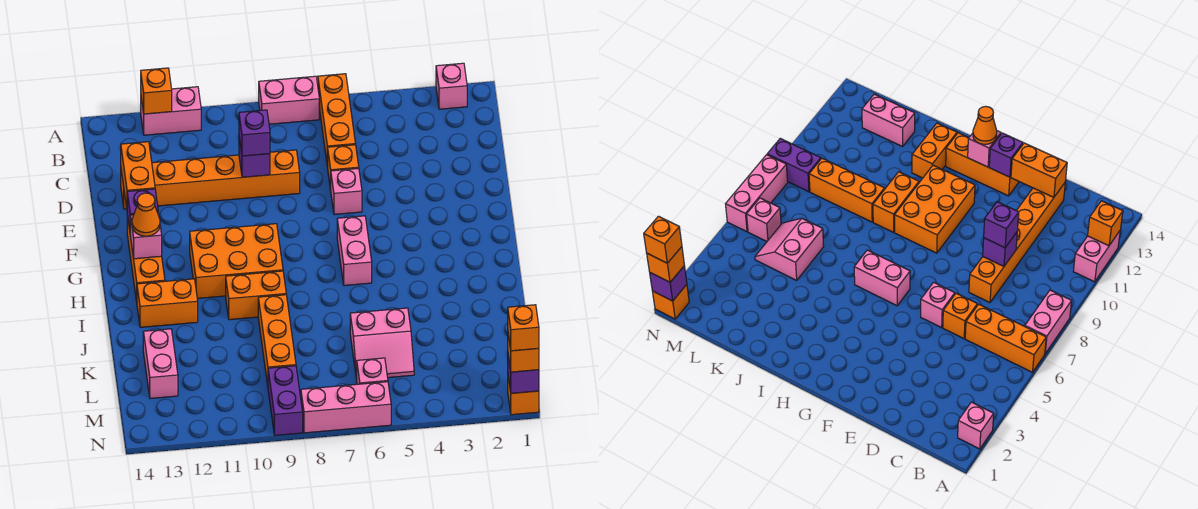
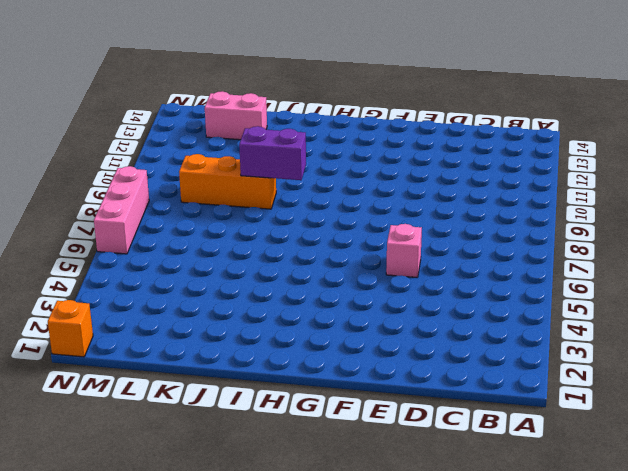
purple brick I9:J9 level 2 -> purple brick M9:N9 level 1
none -> pink brick A2 level 1
none -> orange brick A6:C6 level 1
none -> pink brick A7:A8 level 1

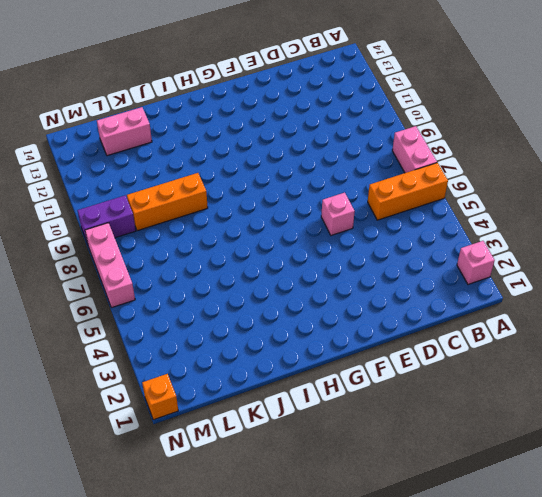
none -> pink brick A11:A12 level 1
none -> orange brick D6 level 1
none -> orange brick D8:D13 level 1

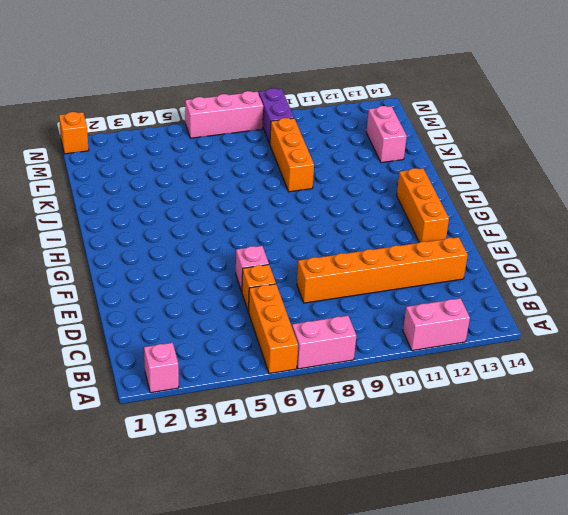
none -> pink brick G6:H6 level 1
none -> orange brick G9:H11 level 1
none -> orange brick I9:I10 level 1

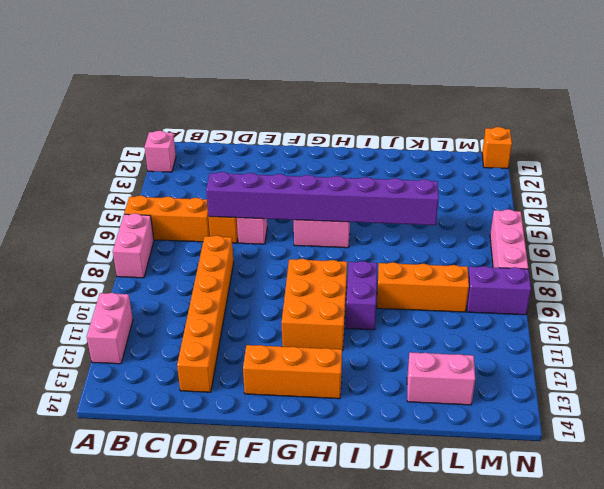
purple brick D6:K6 level 2 -> none
purple brick I9:I10 level 1 -> orange brick I9:I10 level 1
none -> orange brick I12:I13 level 1
none -> pink slope K5:L6 level 1 top K
none -> pink brick M6 level 1

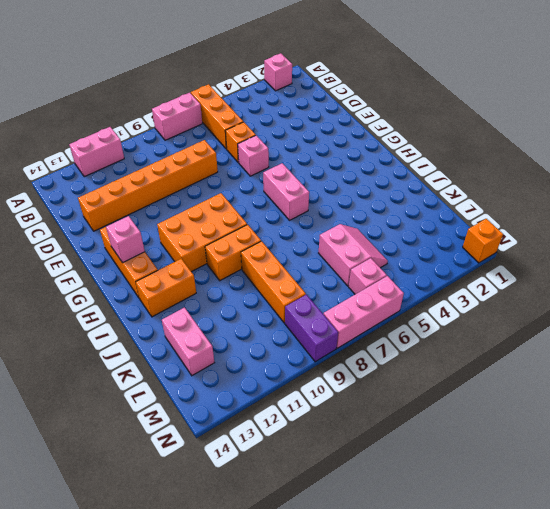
pink slope K5:L6 level 1 top 6 -> pink slope K5:L6 level 1 top K
none -> orange brick A12 level 2
none -> purple brick D9 level 2
none -> orange brick D13:E13 level 2

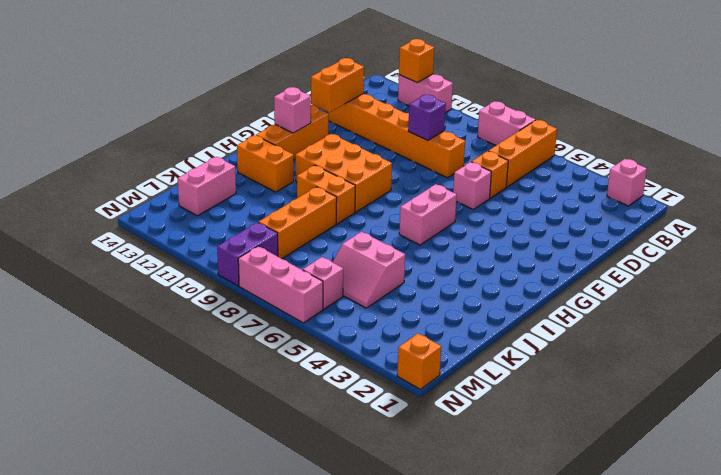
none -> purple brick F13 level 2
none -> purple brick N1 level 2
none -> purple brick D9 level 3

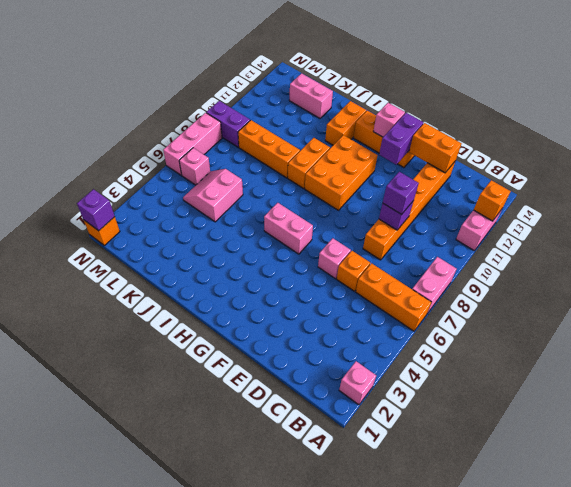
purple brick F12:F13 level 2 -> purple brick F13 level 2
none -> orange cone G13 level 3
none -> orange brick N1 level 3
none -> orange brick N1 level 4

